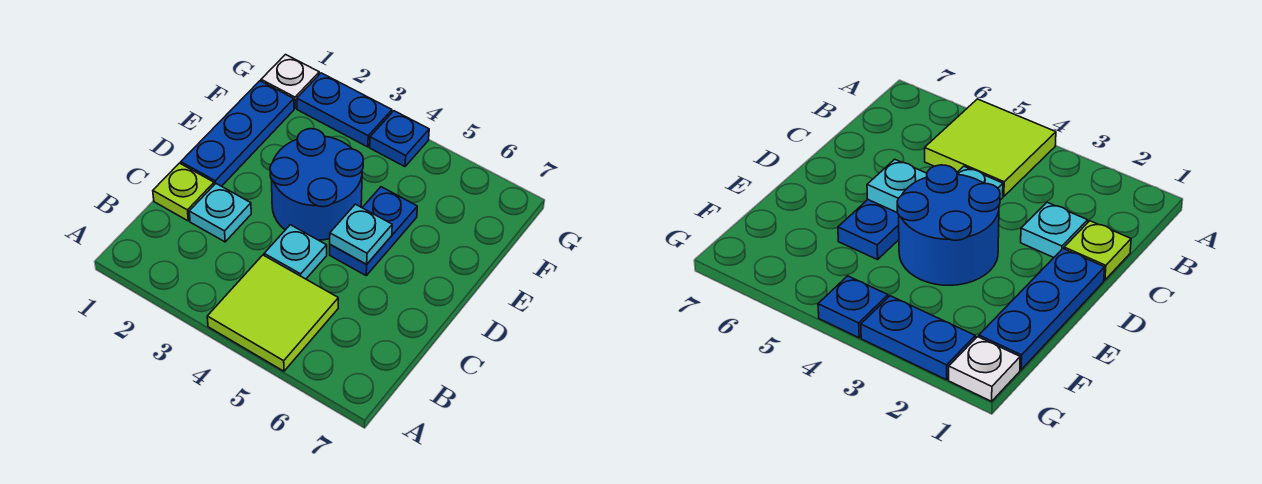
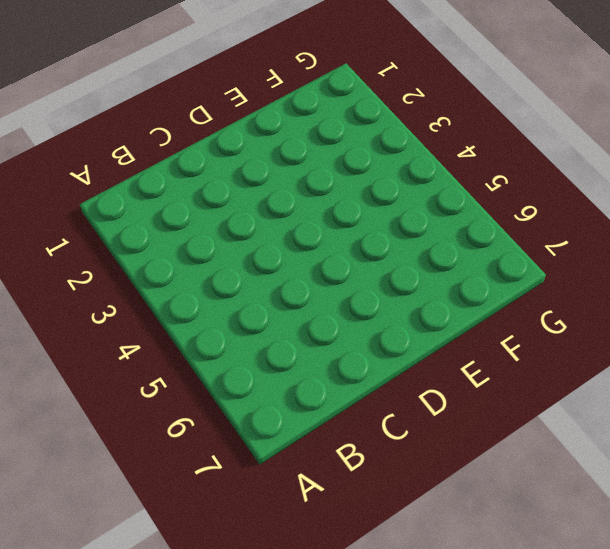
none -> lime tile A4:B5 level 1
none -> lime plate C1 level 1

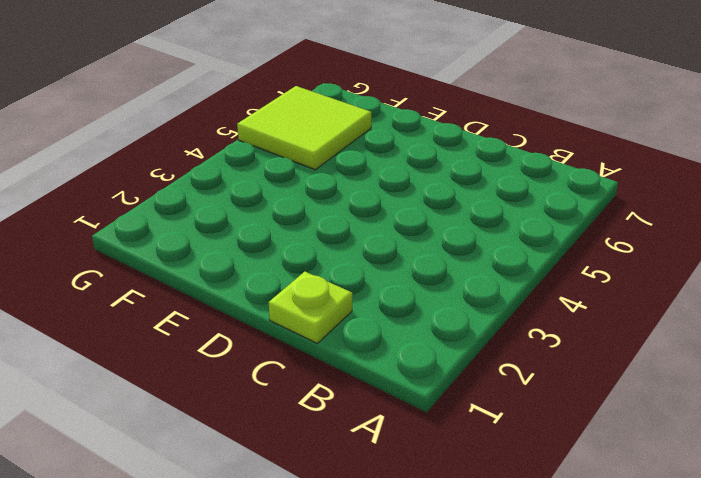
lime tile F5:G6 level 1 -> lime tile A4:B5 level 1
none -> cyan plate C2 level 1
none -> cyan plate C4 level 1

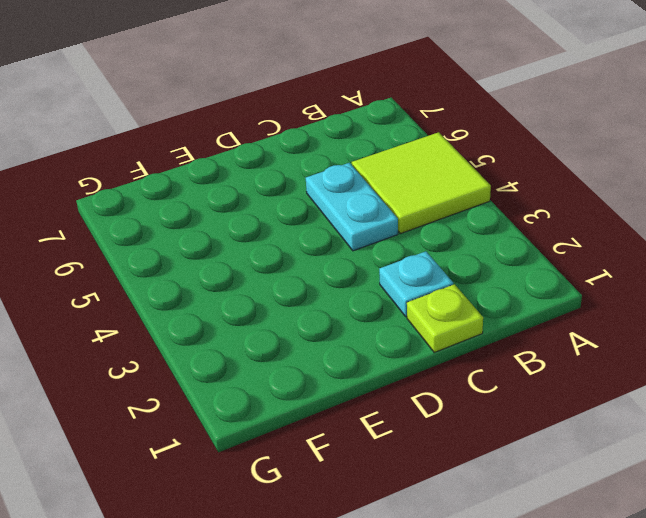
cyan plate C4:C5 level 1 -> cyan plate C4 level 1
none -> blue plate D1:F1 level 1
none -> blue round brick D3:E4 level 1

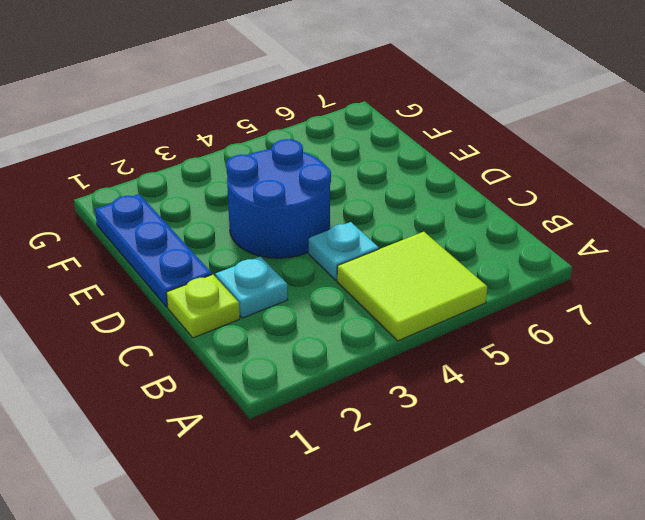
none -> blue plate D5:E5 level 1
none -> white plate G1 level 1

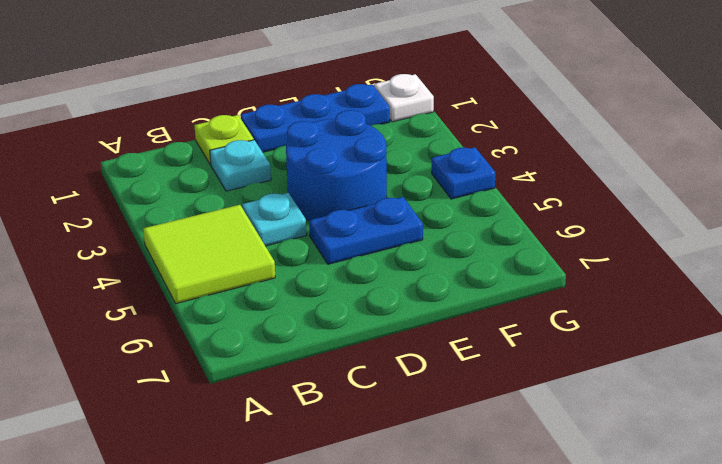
none -> blue plate G2:G3 level 1
none -> cyan plate D5 level 2

